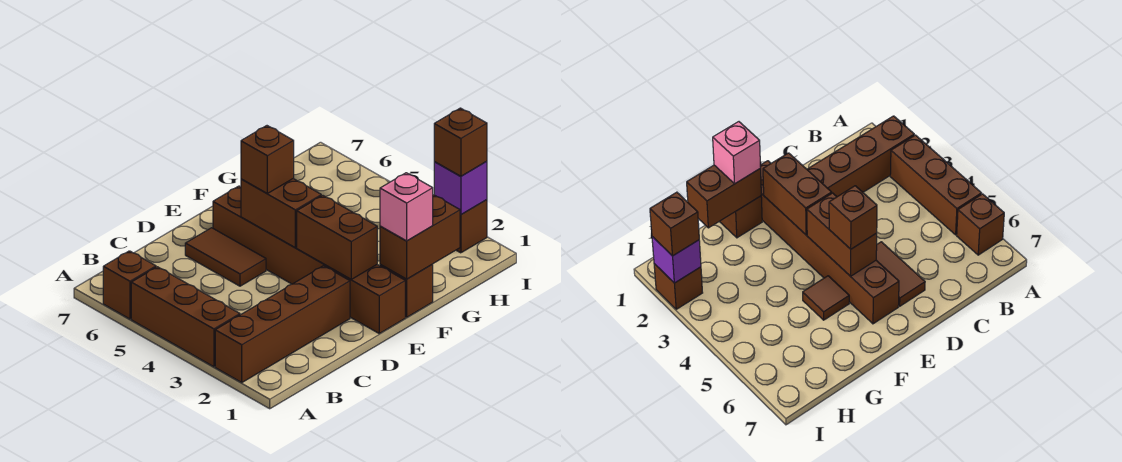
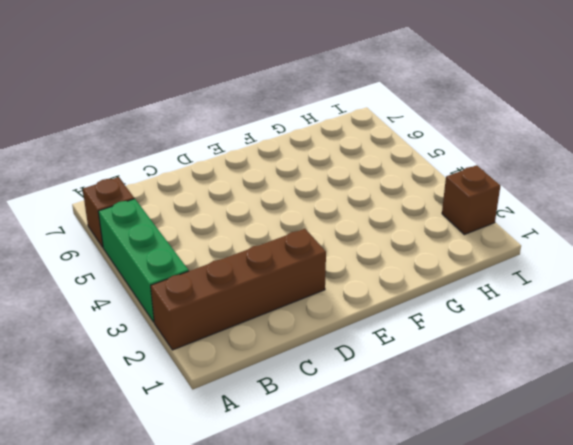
green brick A3:A5 level 1 -> brown brick A3:A5 level 1
none -> brown tile D5:D6 level 1
none -> brown brick E1:E6 level 1
none -> brown brick F1 level 1

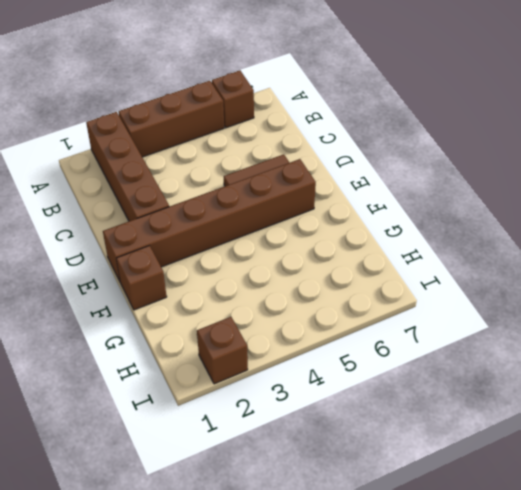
none -> brown tile F5 level 1
none -> brown brick E2:E3 level 2
none -> brown brick E4:E5 level 2

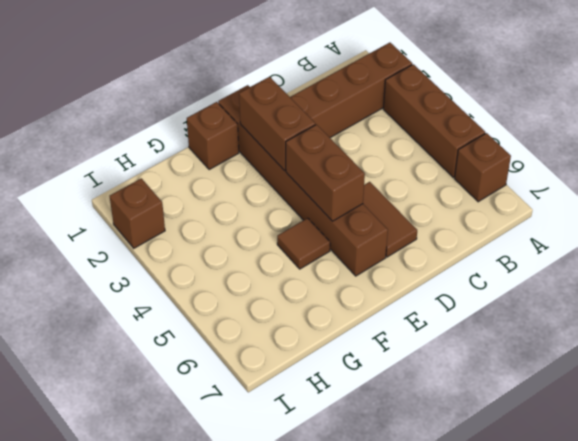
none -> brown brick F1:G1 level 2
none -> purple brick I2 level 2
none -> brown brick E5 level 3

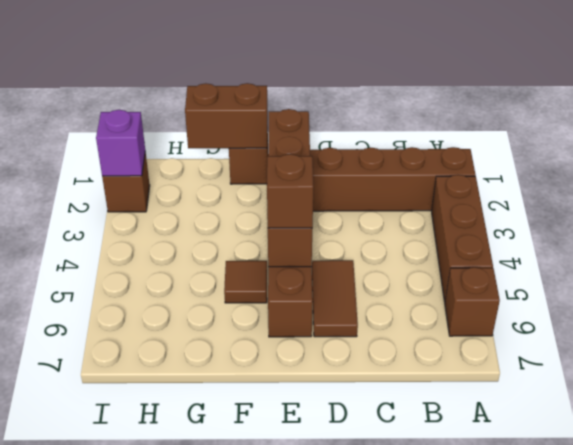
none -> pink brick F1 level 3
none -> brown brick I2 level 3

